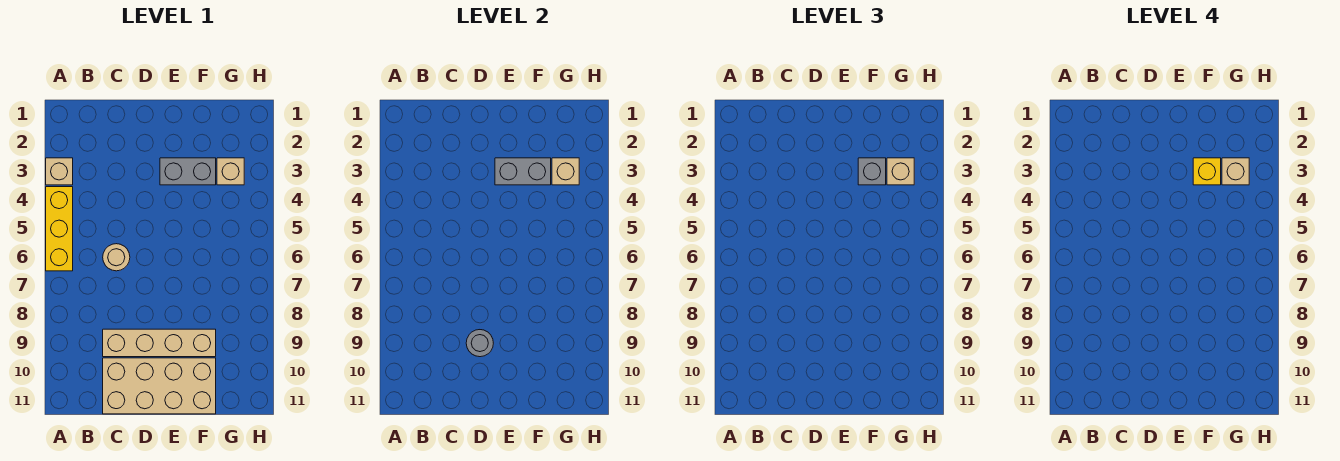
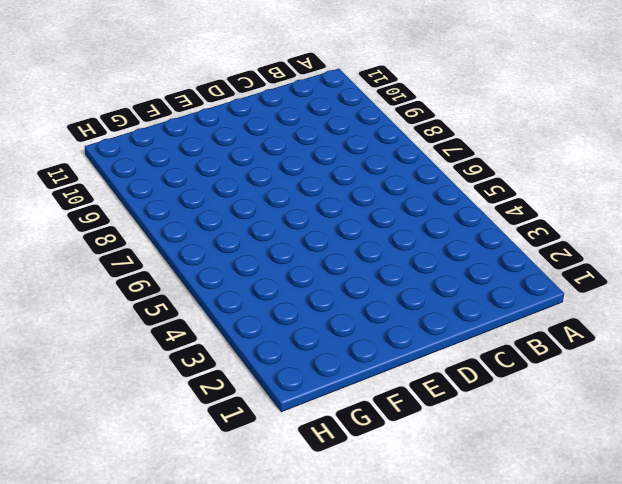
none -> tan brick A3 level 1
none -> yellow brick A4:A6 level 1
none -> tan round brick C6 level 1

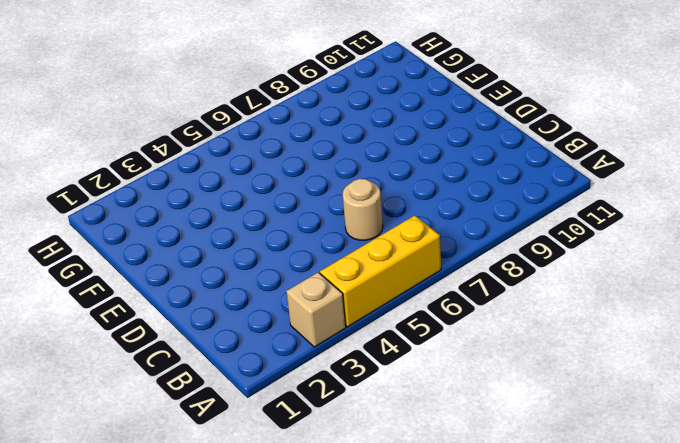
none -> tan brick C9:F9 level 1
none -> tan brick C10:F11 level 1
none -> grey brick E3:F3 level 1

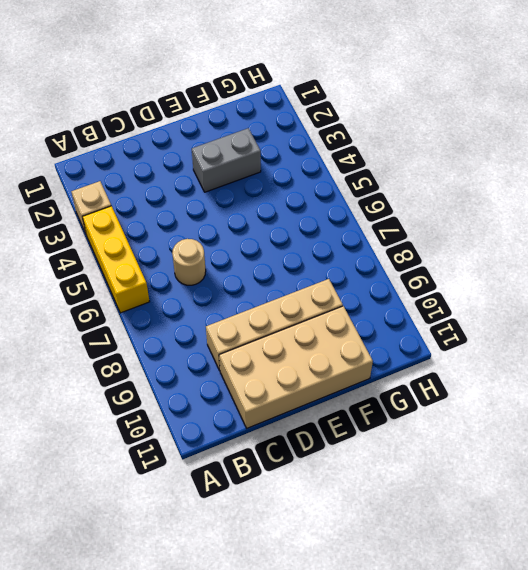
none -> tan brick G3 level 1
none -> grey round brick D9 level 2
none -> grey brick E3:F3 level 2

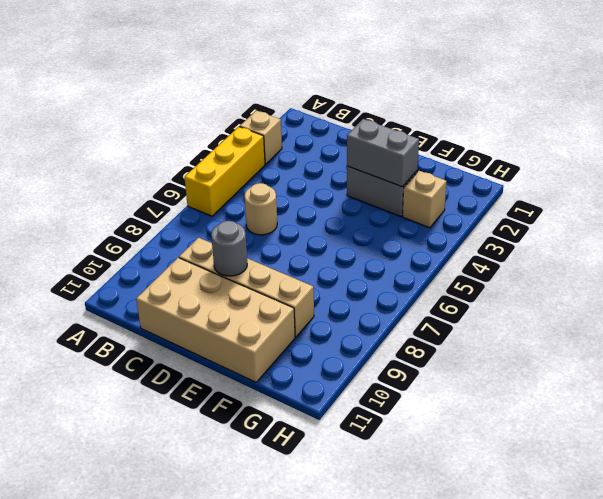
none -> tan brick G3 level 2
none -> grey brick F3 level 3
none -> tan brick G3 level 3

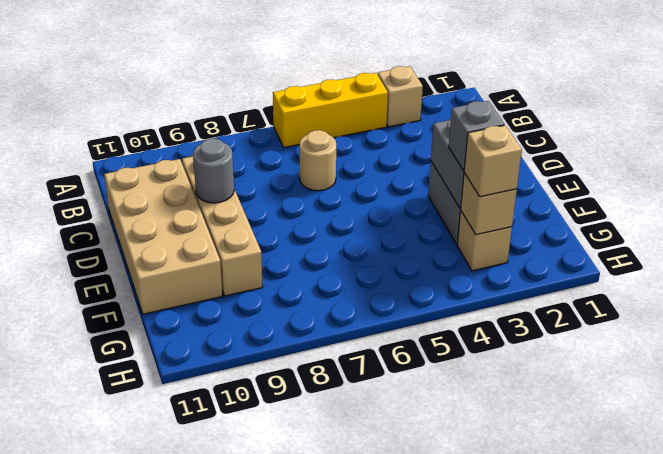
none -> yellow brick F3 level 4
none -> tan brick G3 level 4

